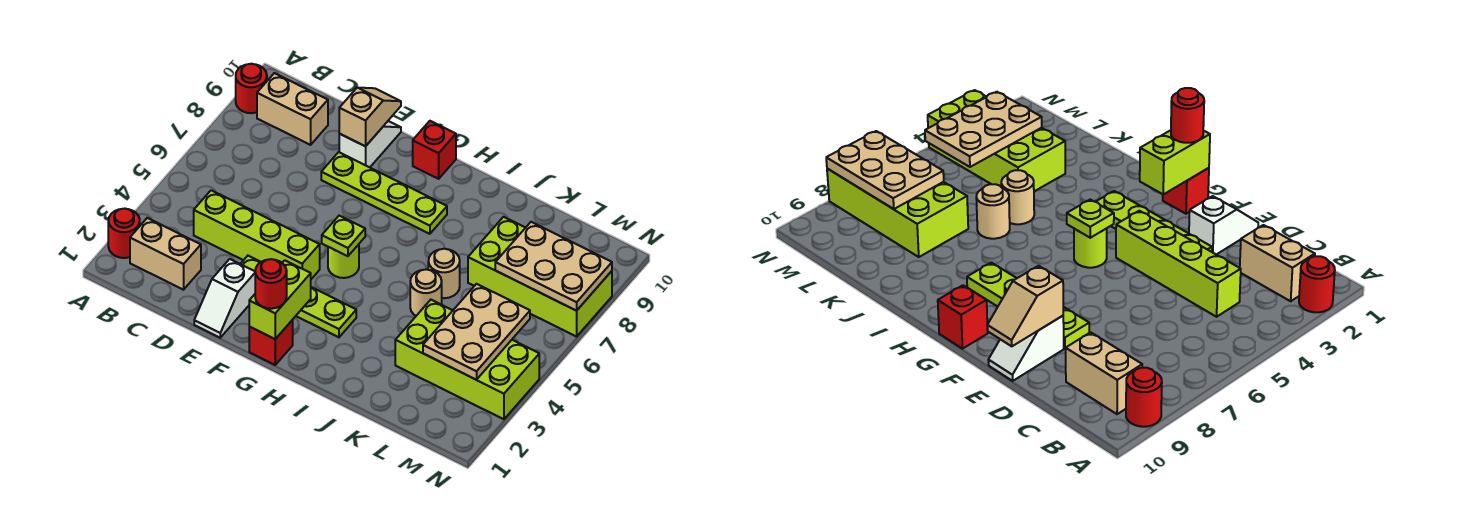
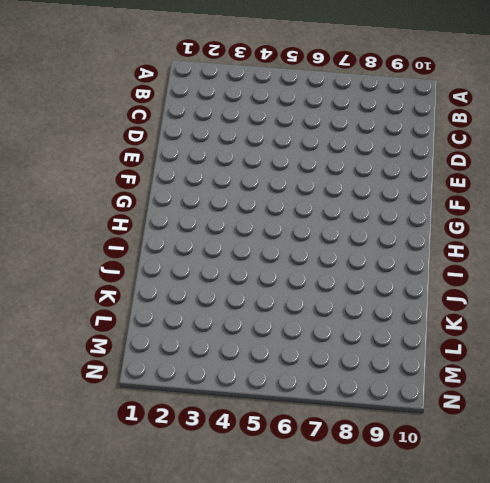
none -> red round brick A2 level 1
none -> red round brick A9 level 1
none -> tan brick B2:C2 level 1

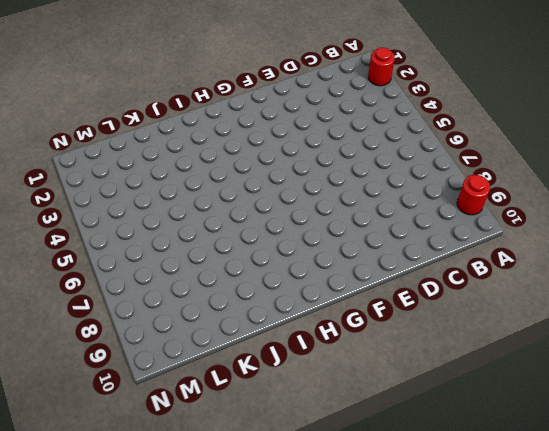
none -> tan brick B2:C2 level 1
none -> tan brick B9:C9 level 1
none -> lime brick C4:F4 level 1

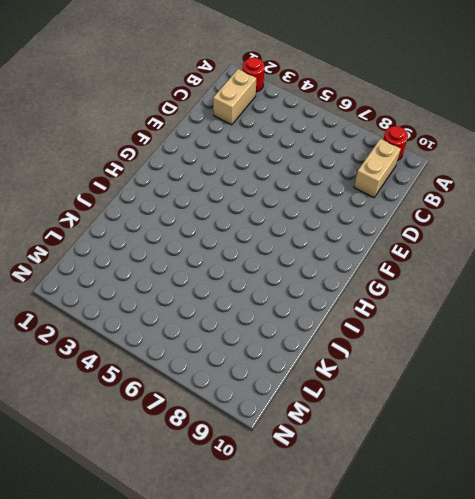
none -> lime brick C4:F4 level 1
none -> white slope E1:E2 level 1 top 2
none -> lime plate E3:H3 level 1

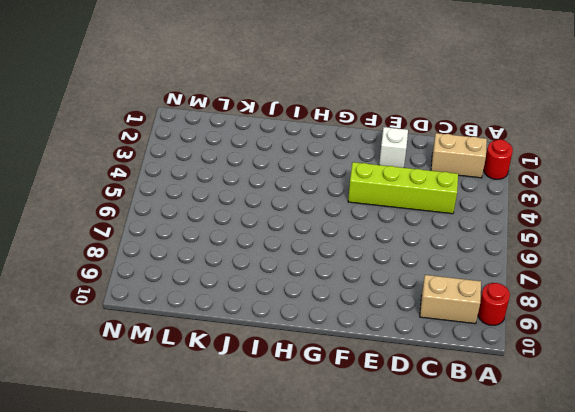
none -> lime plate E3:H3 level 1
none -> lime plate E8:H8 level 1
none -> white slope E9:E10 level 1 top 9

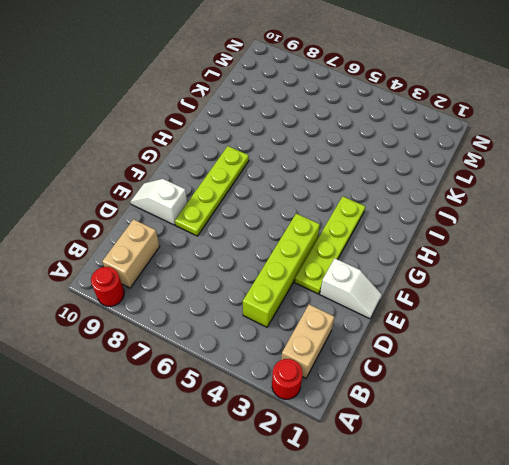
none -> red brick G1 level 1
none -> lime round brick G5 level 1
none -> red brick G10 level 1

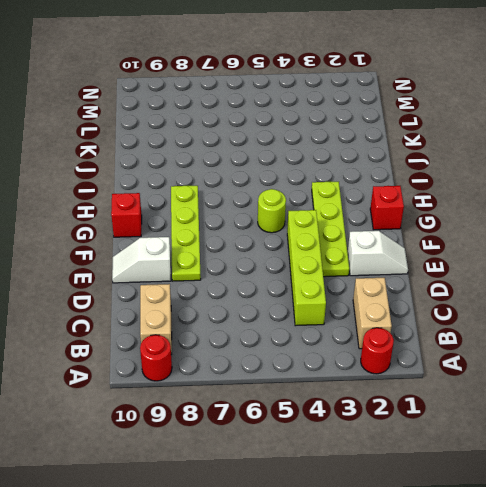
none -> tan round brick J5 level 1
none -> tan round brick J6 level 1
none -> lime brick K3:N4 level 1

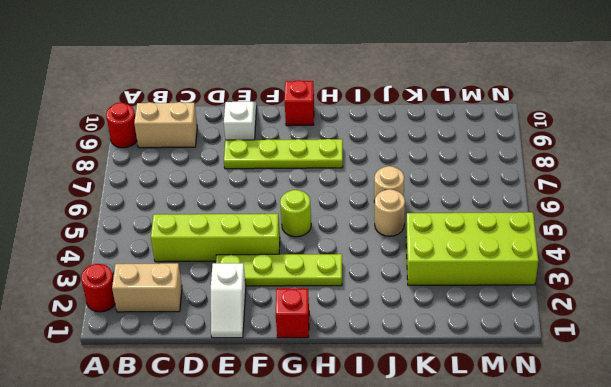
none -> lime brick K7:N8 level 1
none -> tan slope E9:E10 level 2 top 9
none -> lime brick G1:G2 level 2

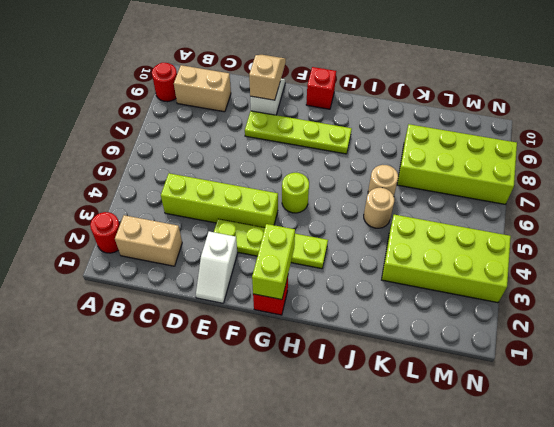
none -> lime plate G5 level 2
none -> tan plate L3:M5 level 2
none -> tan plate L7:N8 level 2

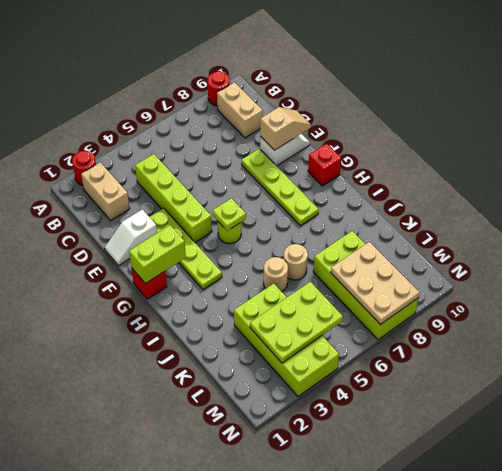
lime plate L3:M5 level 2 -> tan plate L3:M5 level 2
none -> red round brick G1 level 3

